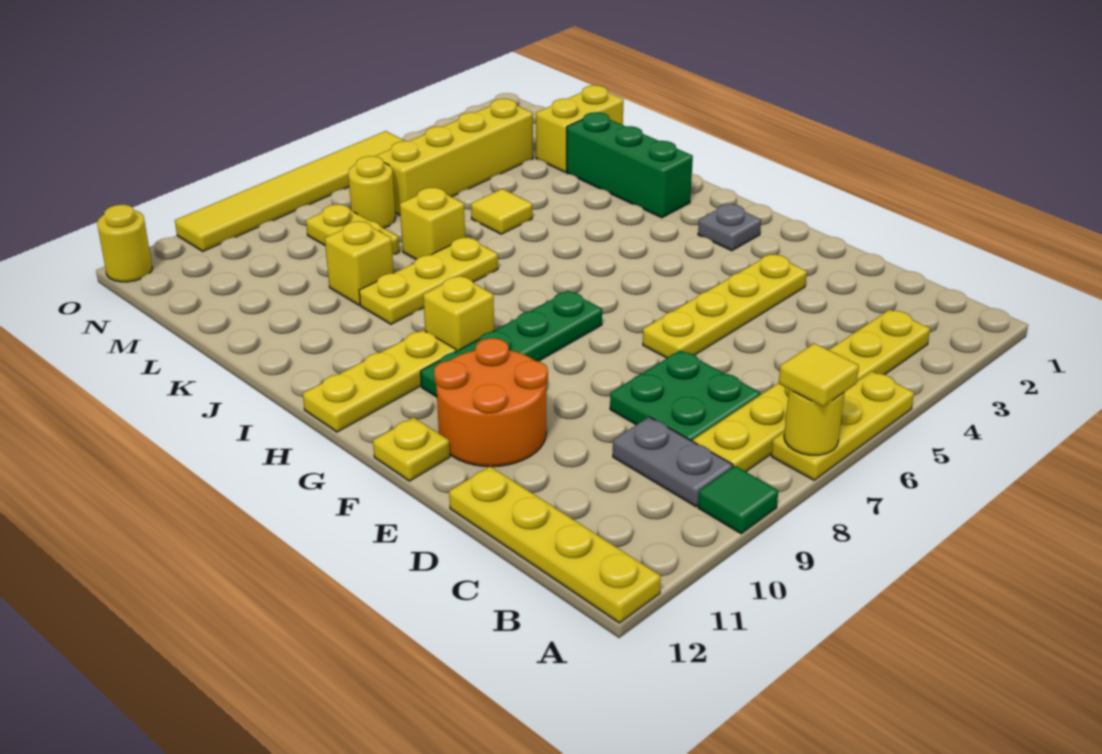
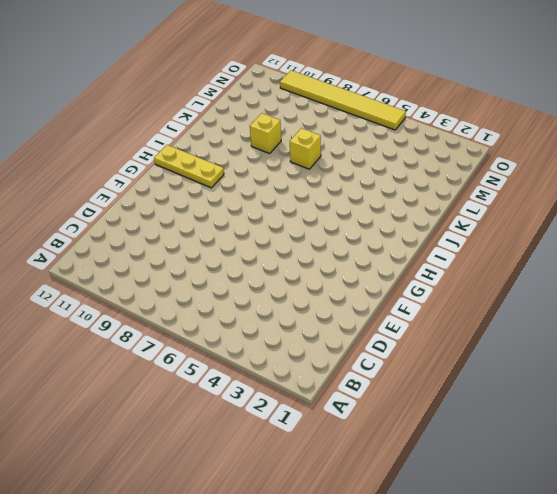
none -> yellow plate A5:A7 level 1
none -> green tile A9 level 1
none -> yellow plate A12:D12 level 1

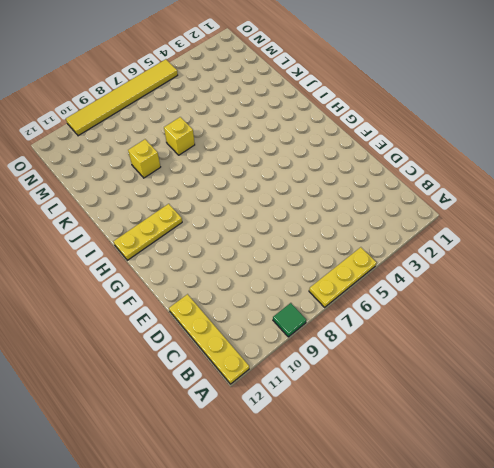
none -> yellow plate B3:B8 level 1
none -> grey plate B9:C9 level 1
none -> green plate C7:D8 level 1

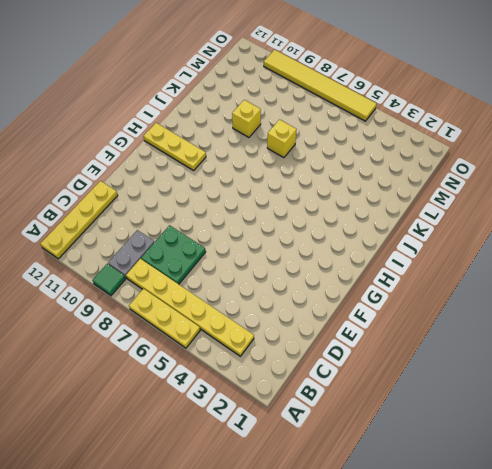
none -> yellow plate E3:E6 level 1
none -> orange round brick E10:F11 level 1
none -> yellow plate F12 level 1

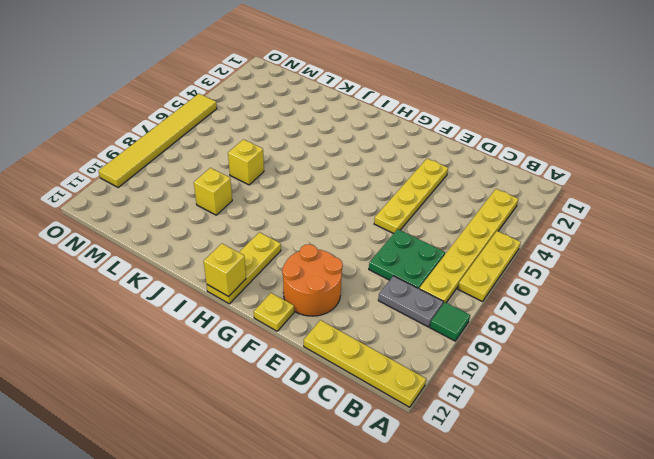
yellow brick H12 level 2 -> yellow brick H9 level 1
none -> grey plate G2 level 1
none -> green plate G7:G10 level 1
none -> green brick I2:K2 level 1

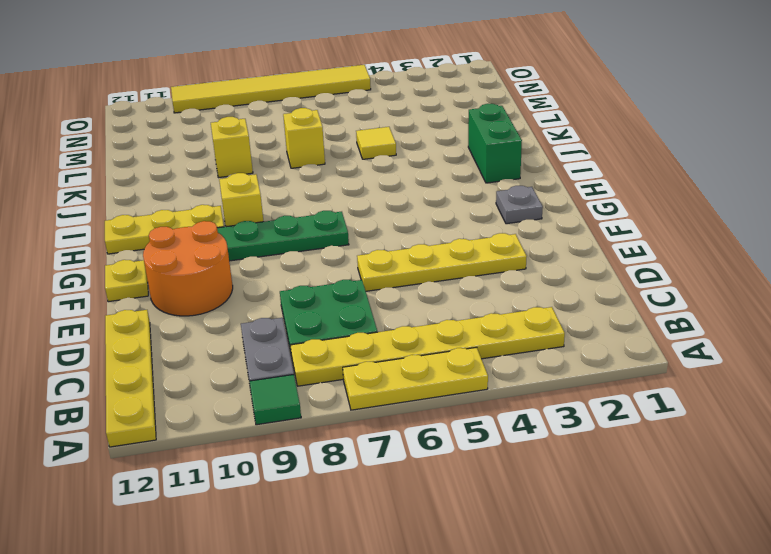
green brick I2:J2 level 1 -> green brick I2:K2 level 1
none -> yellow plate J7:J9 level 1
none -> yellow brick L1:L2 level 1
none -> yellow plate L8:M8 level 1

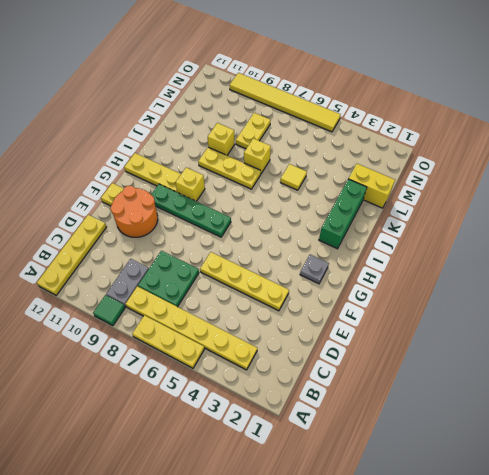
none -> yellow brick M3:M6 level 1
none -> yellow round brick M7 level 1
none -> yellow round brick O12 level 1

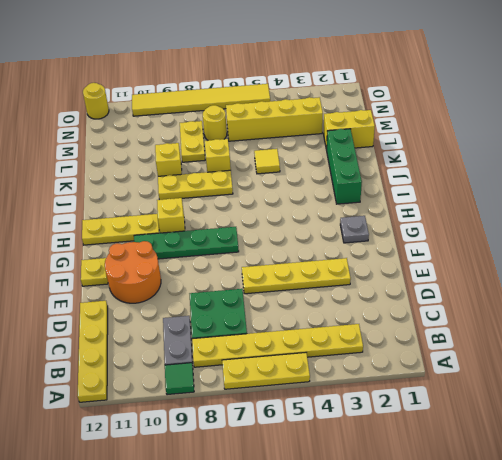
none -> yellow round brick A7 level 2
none -> yellow tile A7 level 3

